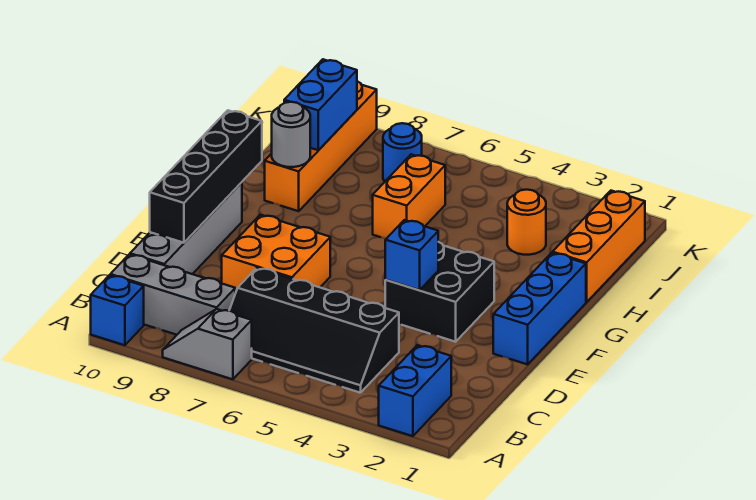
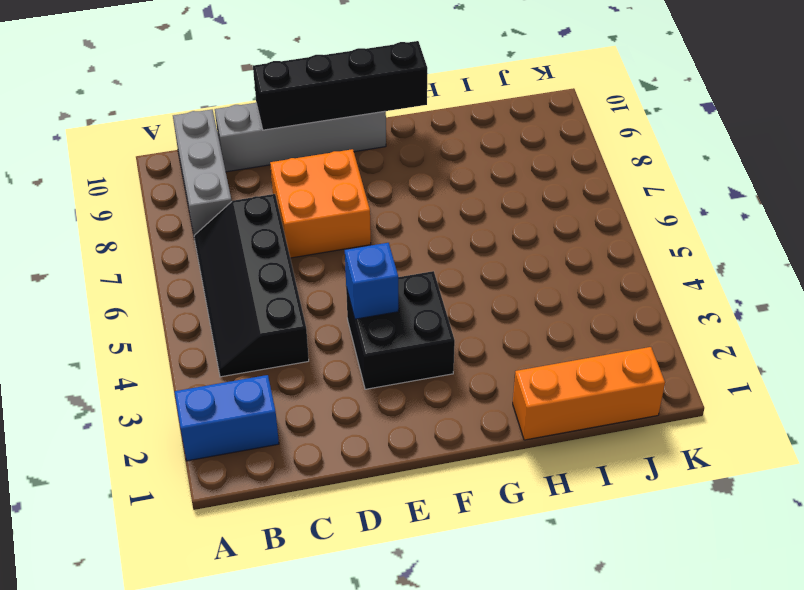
none -> grey slope A7:A8 level 1 top 7
none -> blue brick A10 level 1
none -> blue brick E1:G1 level 1

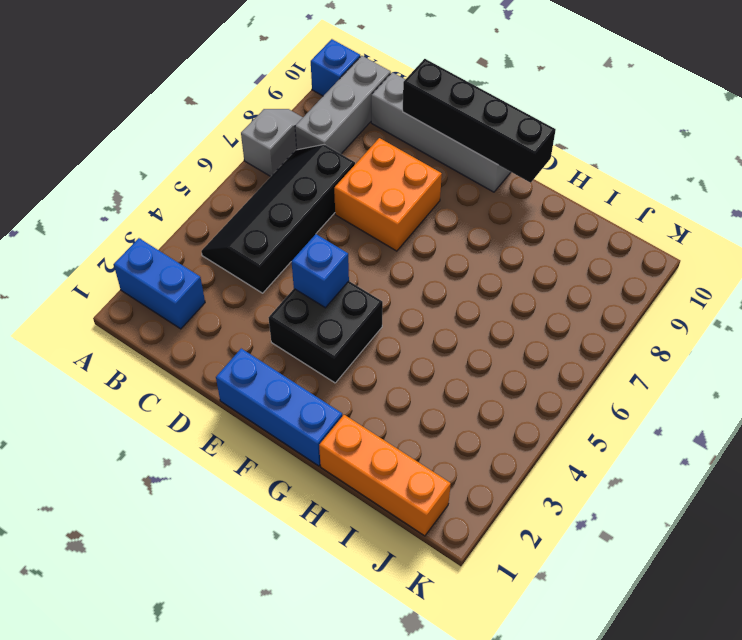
none -> orange brick H6:I6 level 1
none -> orange brick H9:K9 level 1
none -> orange round brick I3 level 1

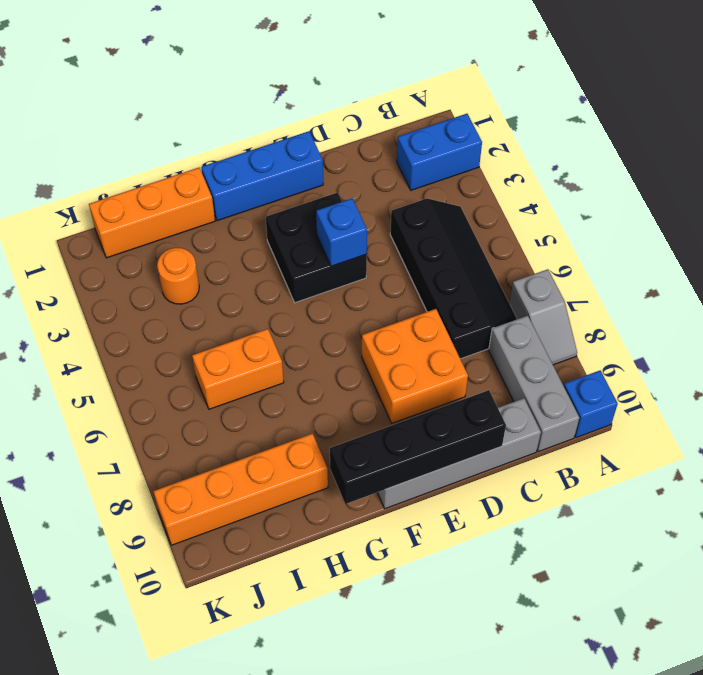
none -> blue round brick J7 level 1
none -> grey round brick H9 level 2
none -> blue brick I9:J9 level 2

